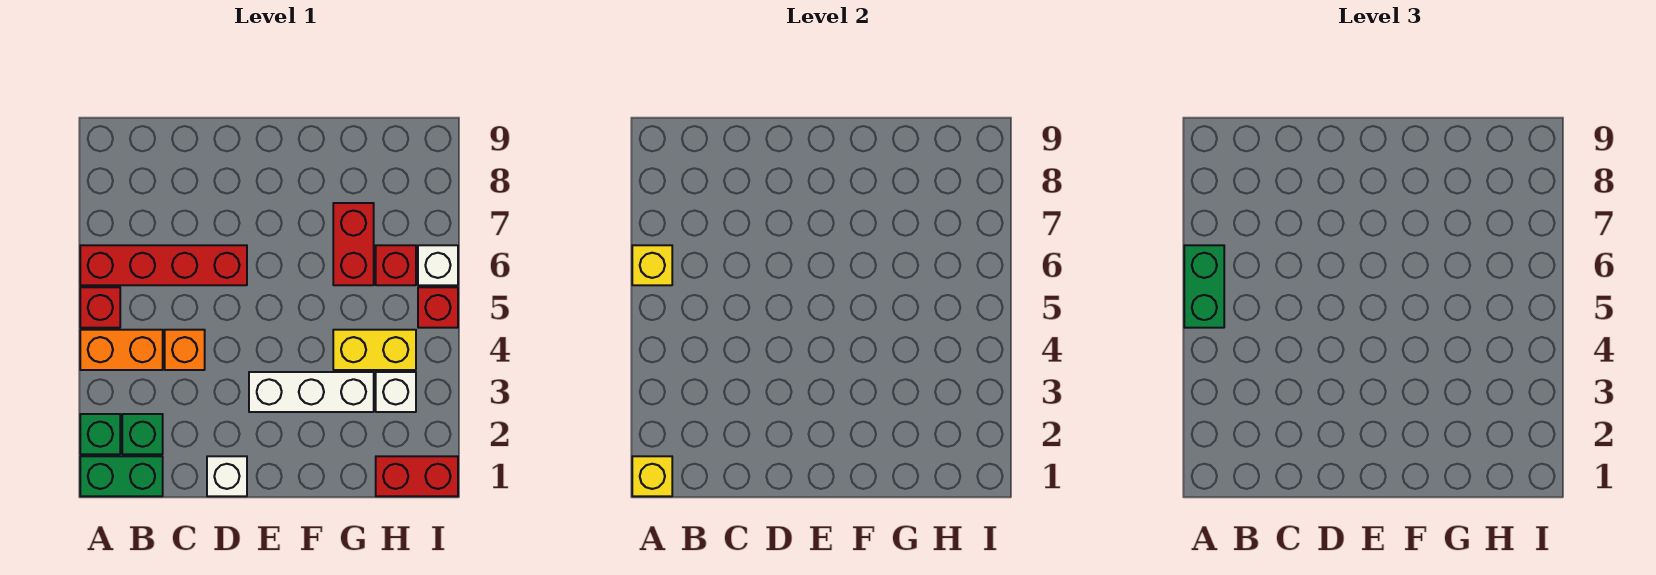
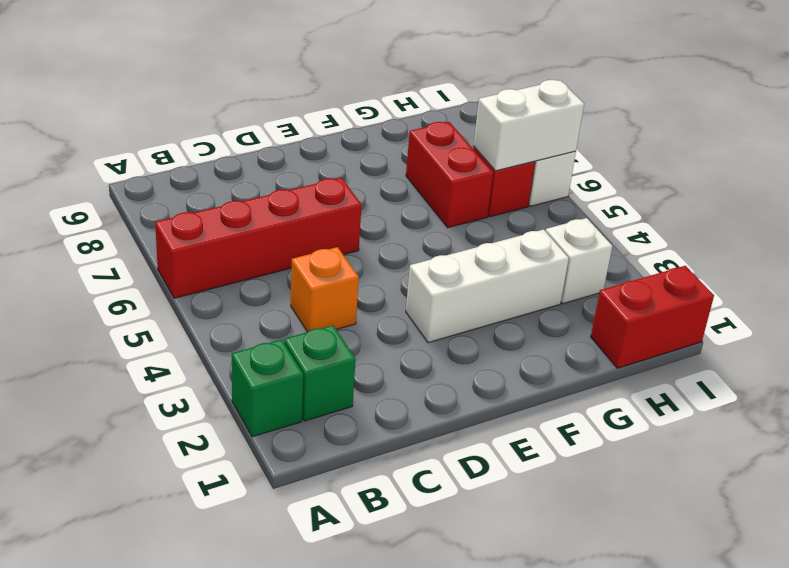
white brick H6:I6 level 2 -> none
none -> green brick A1:B1 level 1
none -> orange brick A4:B4 level 1
none -> red brick A5 level 1

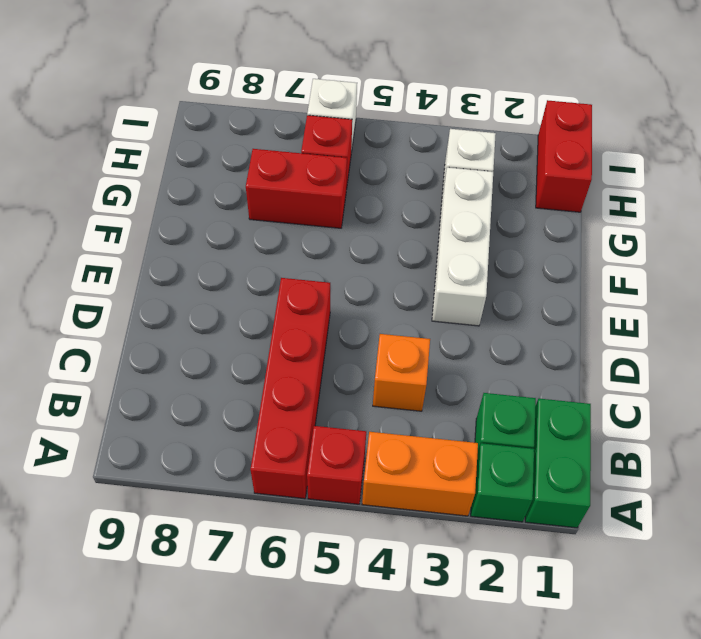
orange brick A3:A4 level 1 -> orange brick A4:B4 level 1
none -> white brick D1 level 1
none -> yellow brick G4:H4 level 1
none -> red brick I5 level 1

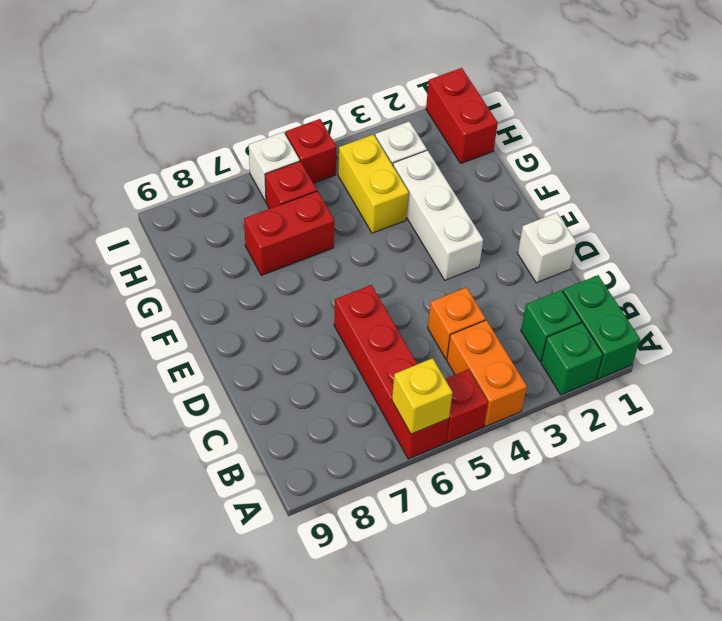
none -> yellow brick A1 level 2
none -> green brick A5:A6 level 3

